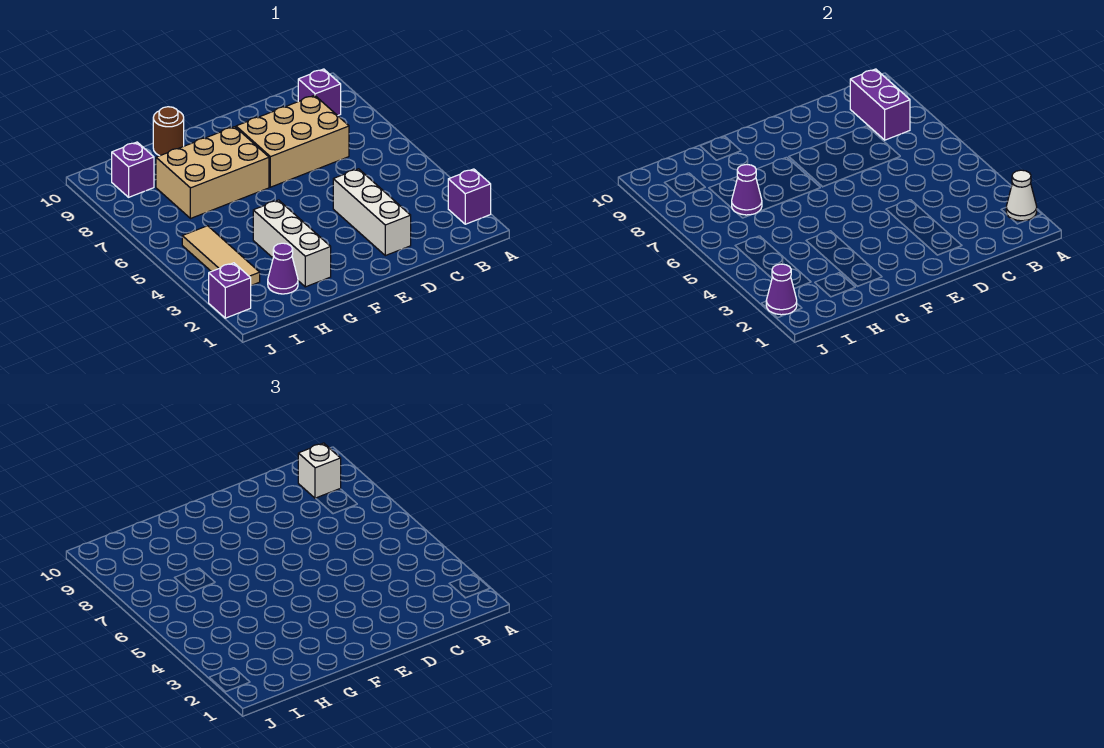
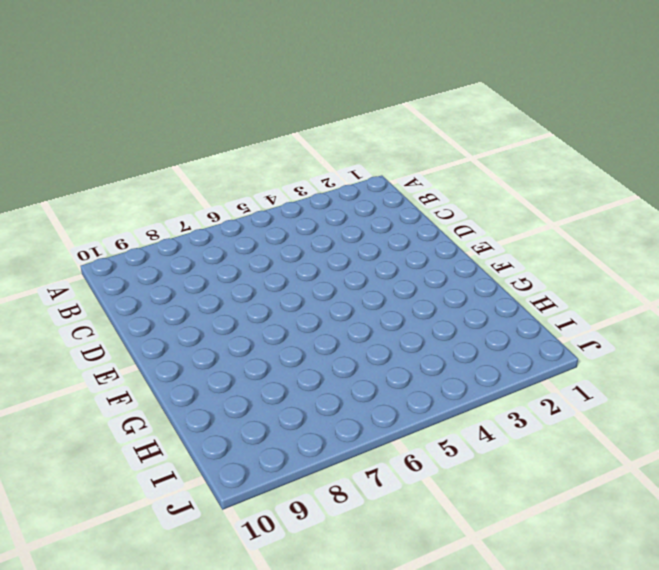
none -> purple brick A2 level 1
none -> purple brick B9 level 1
none -> tan brick C7:E8 level 1

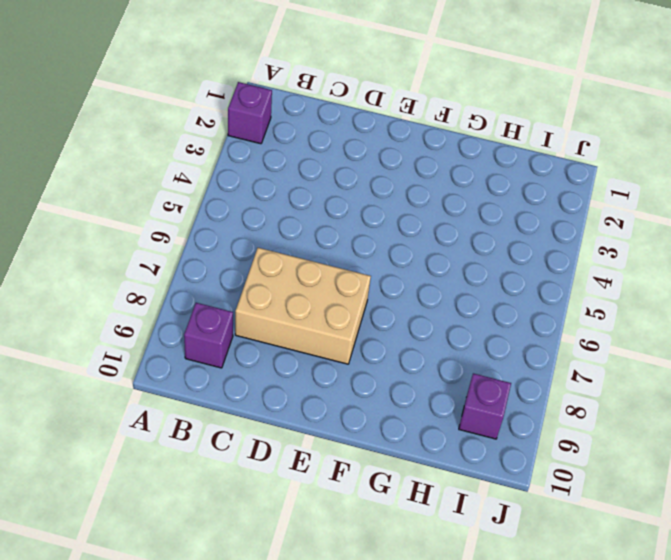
none -> white brick D2:D4 level 1
none -> tan brick F7:H8 level 1
none -> white brick G2:G4 level 1

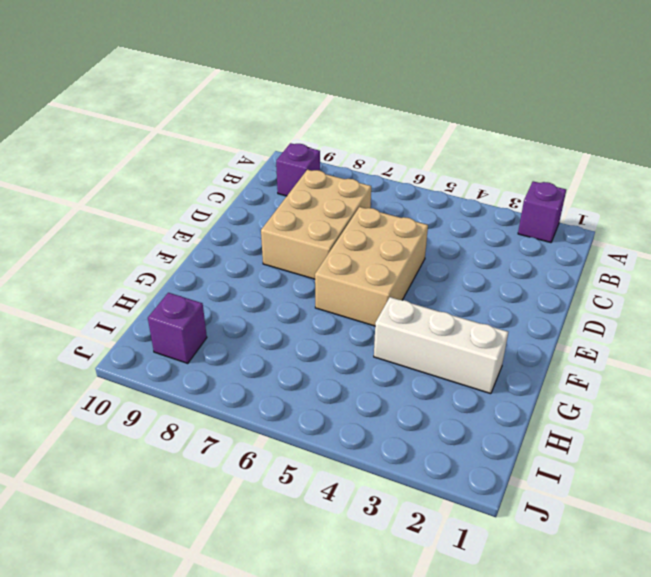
tan brick D5:F6 level 1 -> tan brick F7:H8 level 1
none -> white brick D2:D4 level 1
none -> brown round brick G10 level 1
none -> purple cone H2 level 1

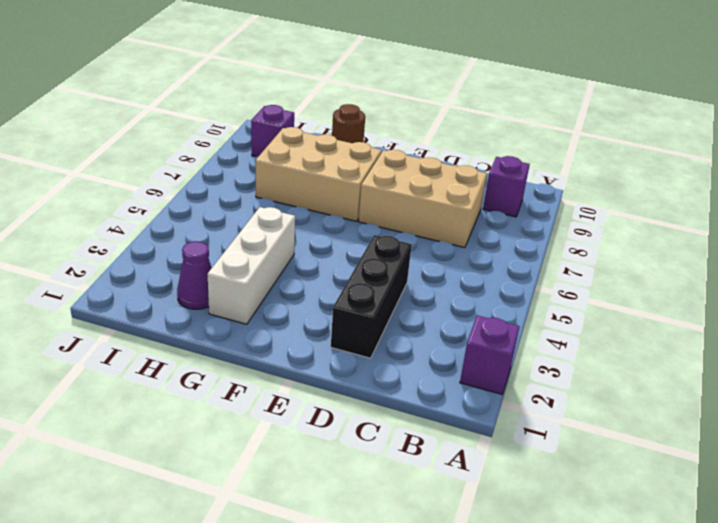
black brick D2:D4 level 1 -> white brick D2:D4 level 1
none -> tan tile I3:I5 level 1
none -> purple brick J2 level 1
none -> white cone A2 level 2

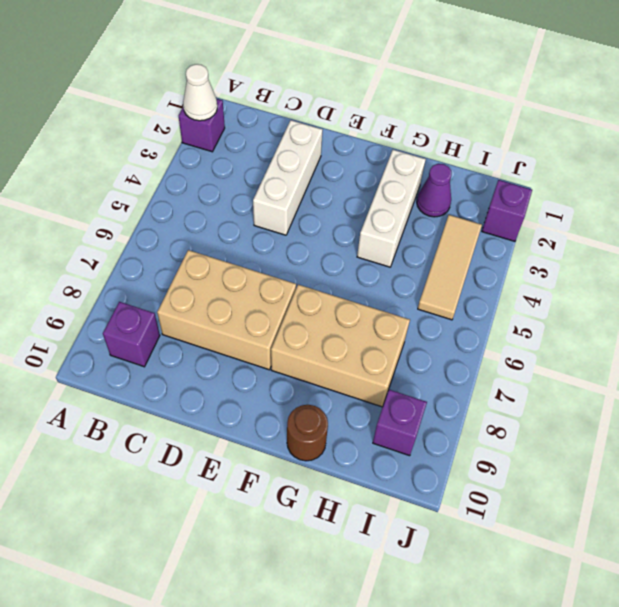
none -> purple brick B8:B9 level 2
none -> purple cone H7 level 2
none -> purple cone J2 level 2

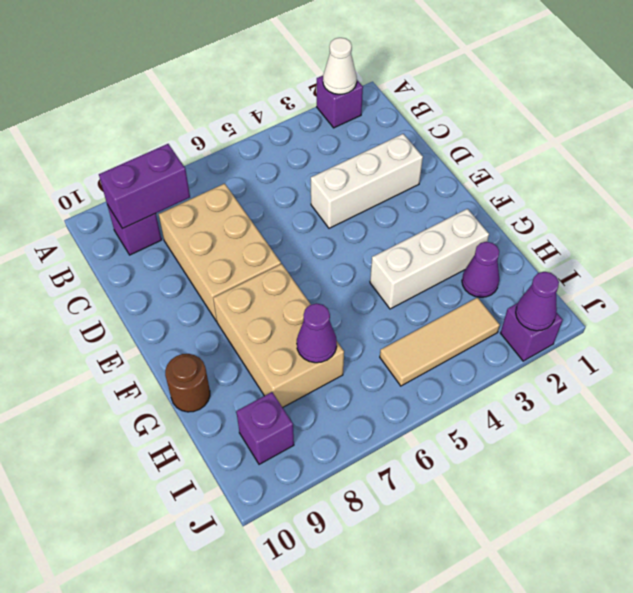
none -> white brick B9 level 3

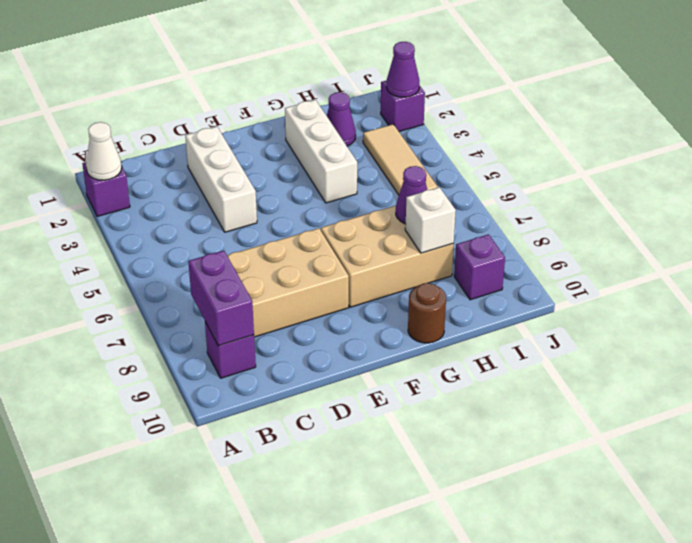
white brick H8 level 2 -> white brick B9 level 3

